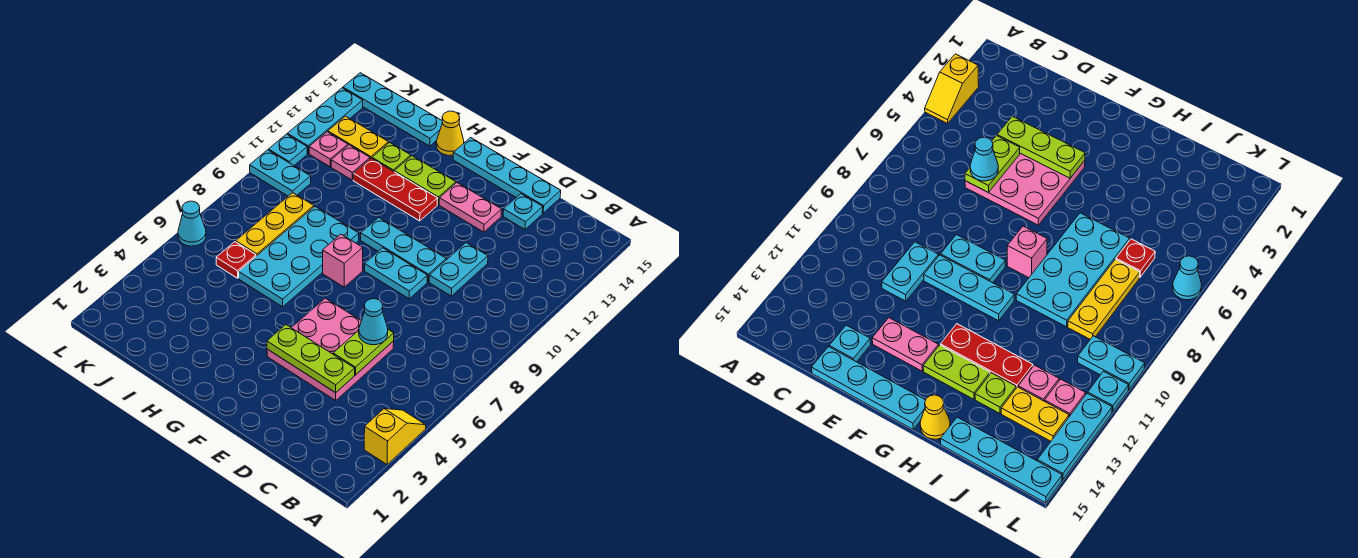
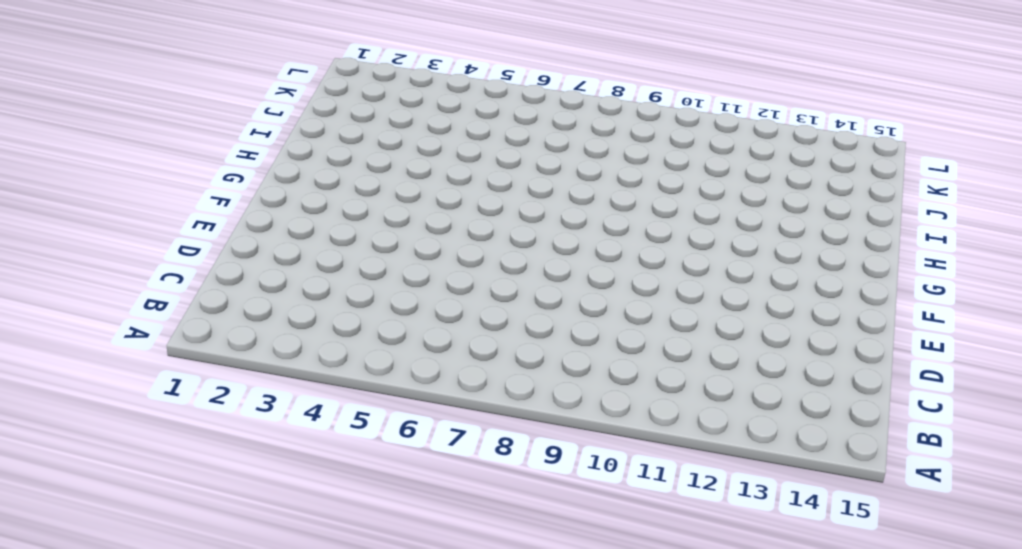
none -> yellow slope A3:A4 level 1 top 3
none -> pink plate D4:F6 level 1
none -> cyan plate D10:D11 level 1

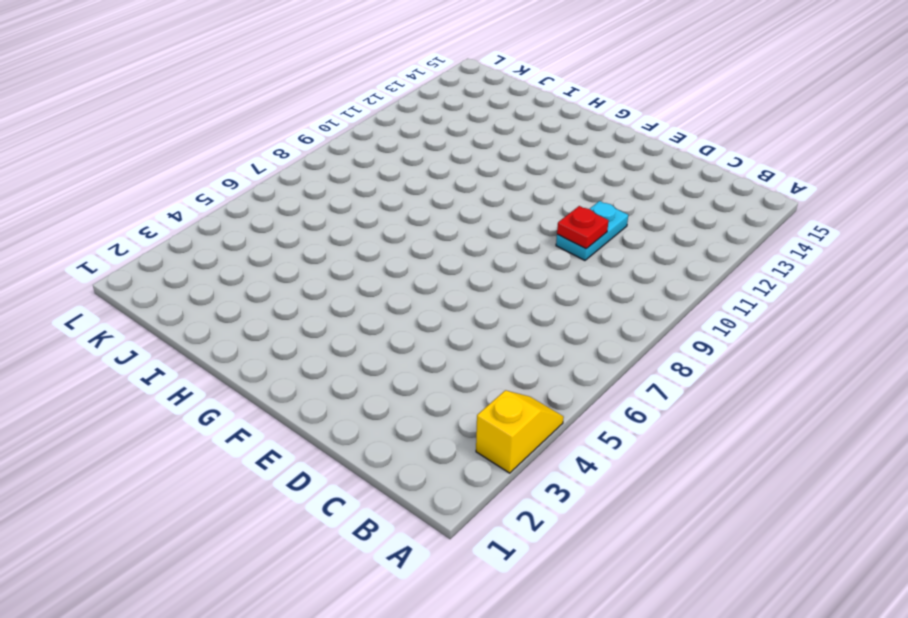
red plate D10 level 2 -> red plate J6 level 1
none -> pink plate D4:F6 level 1
none -> cyan plate D14 level 1
none -> cyan plate D15:G15 level 1

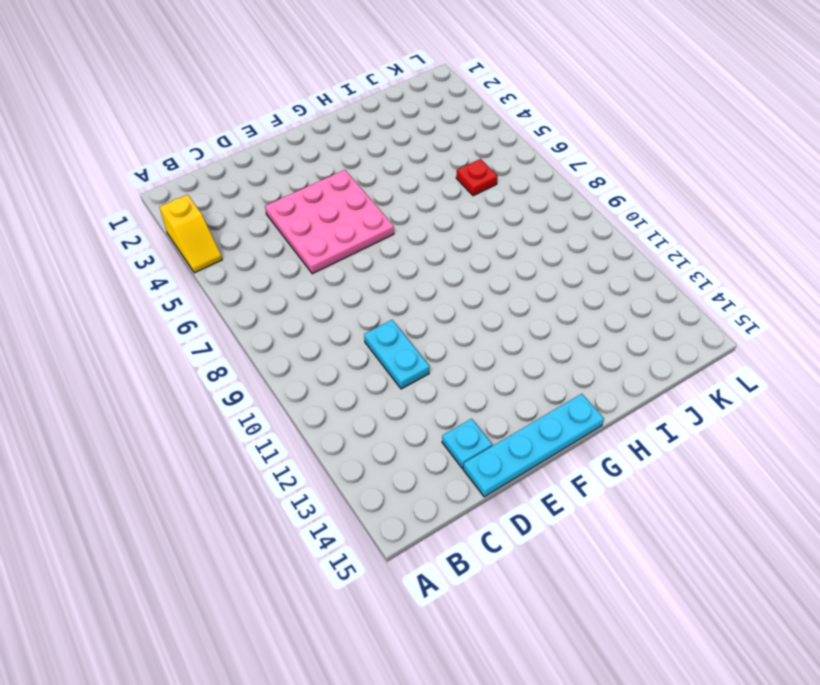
none -> cyan plate E9:F9 level 1
none -> cyan plate E10:G10 level 1
none -> pink plate E13:F13 level 1

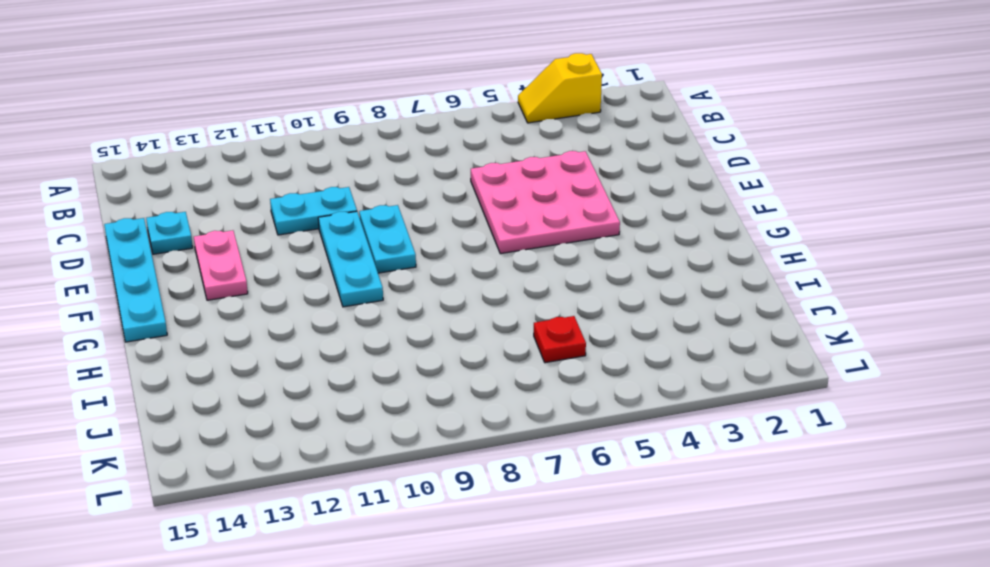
none -> pink brick G8 level 1
none -> red plate G12:I12 level 1
none -> lime plate G13:H13 level 1

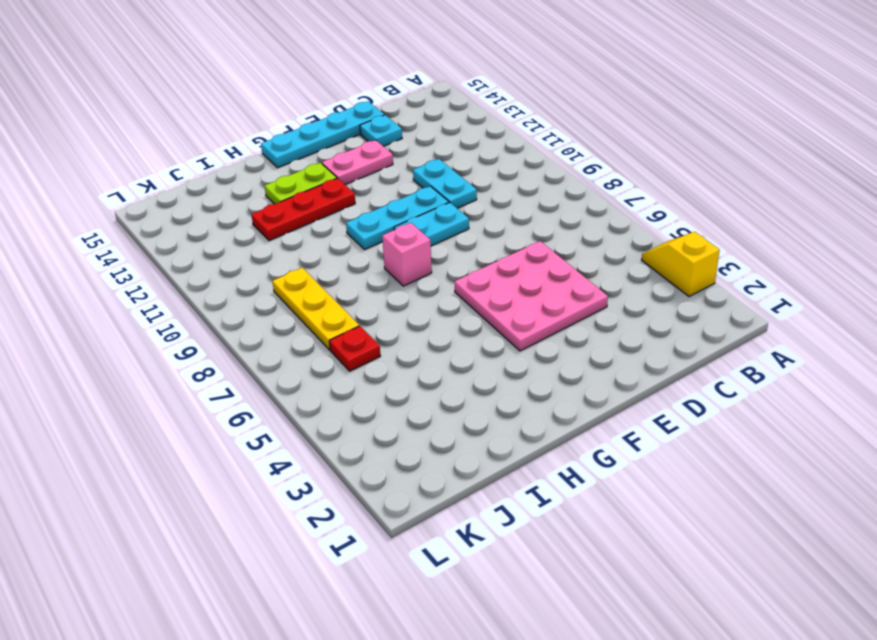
none -> cyan plate H6:I9 level 1
none -> yellow cone H15 level 1
none -> lime plate I13 level 1

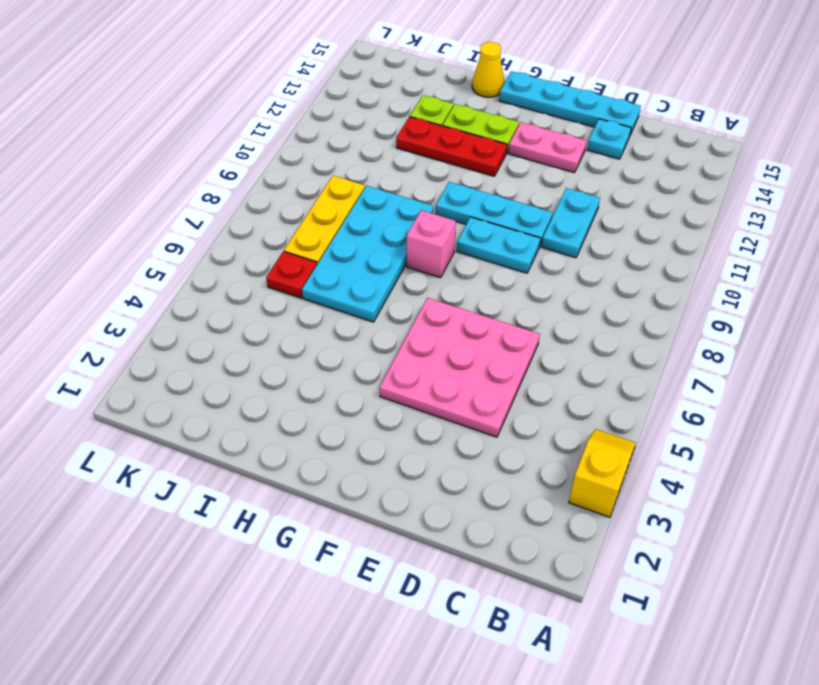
none -> cyan plate I15:L15 level 1
none -> pink plate J12 level 1
none -> yellow plate J13:K13 level 1

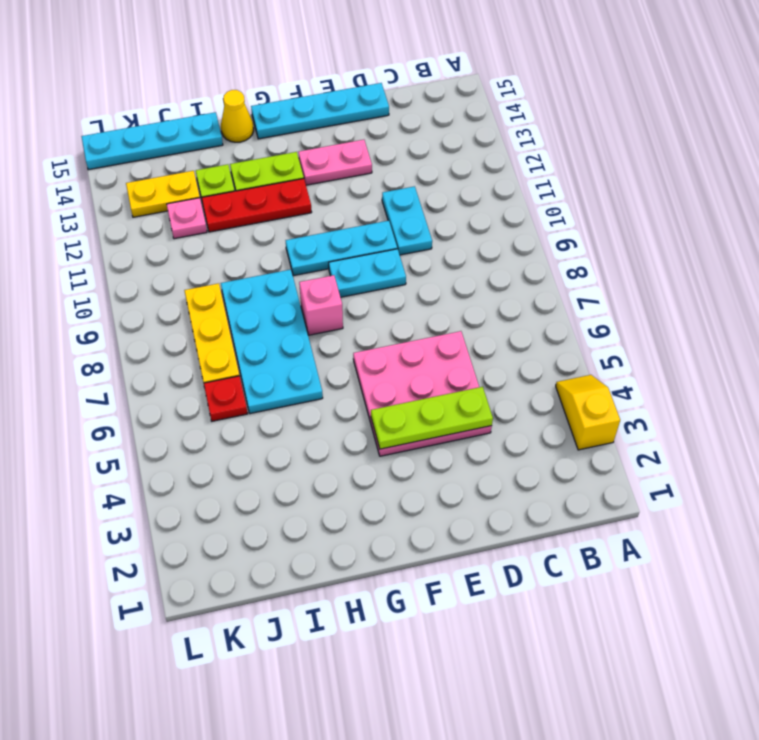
none -> cyan plate D14 level 1
none -> cyan plate K10:L10 level 1
none -> pink plate K12 level 1

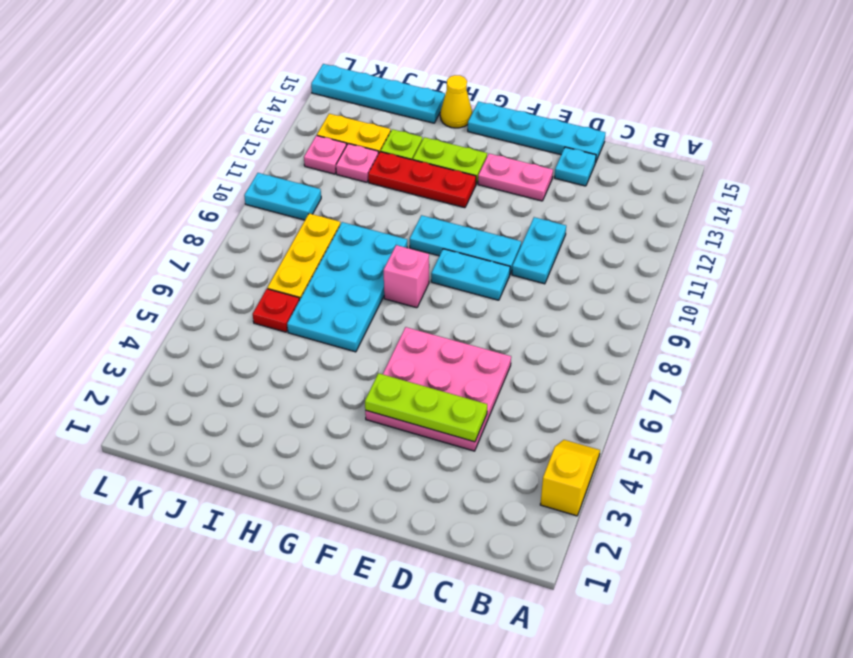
none -> cyan cone L6 level 1
none -> cyan plate L11 level 1
none -> cyan plate L12:L14 level 1

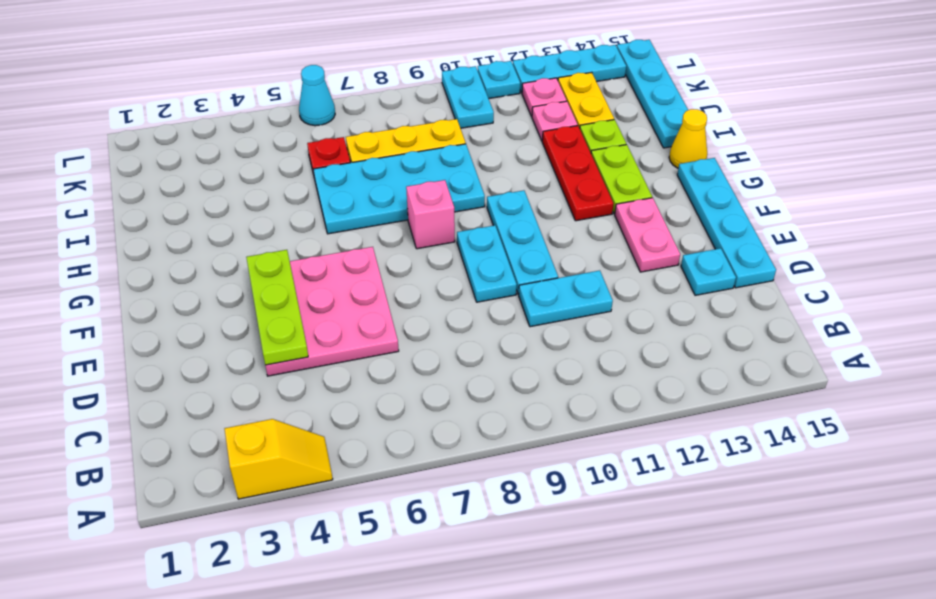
none -> lime plate D5:D6 level 2
none -> cyan cone D6 level 3

